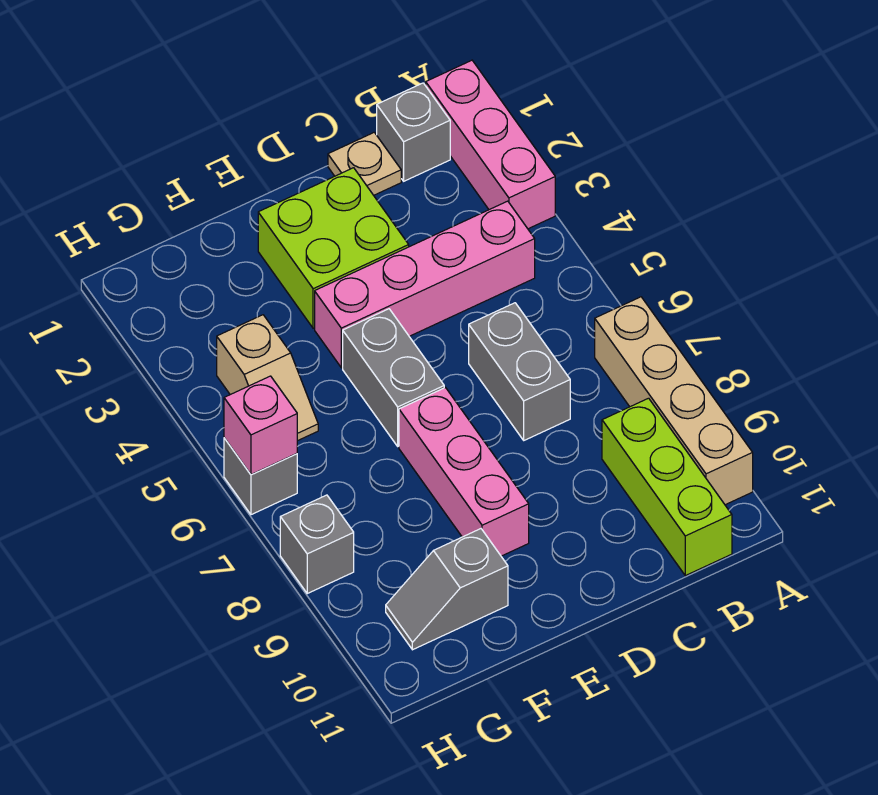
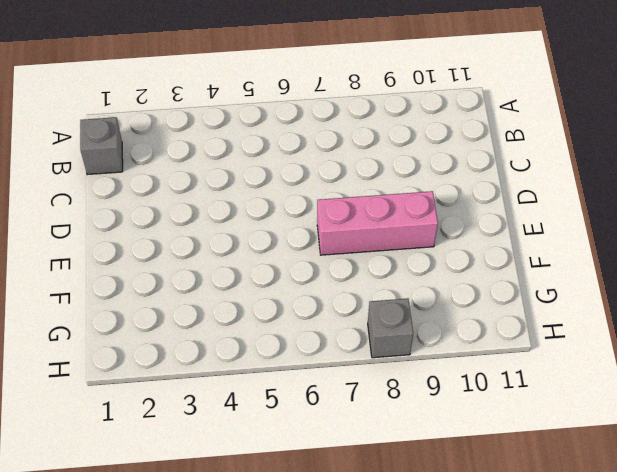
none -> pink brick A1:A3 level 1
none -> tan brick A7:A10 level 1
none -> pink brick B4:E4 level 1

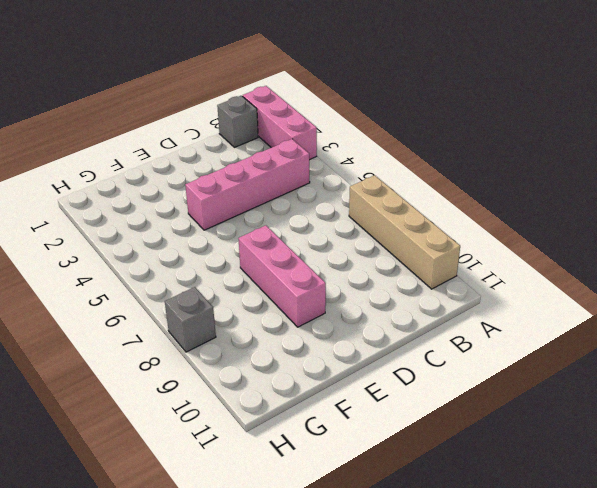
none -> lime brick B9:B11 level 1
none -> tan plate C1 level 1
none -> grey brick C6:C7 level 1

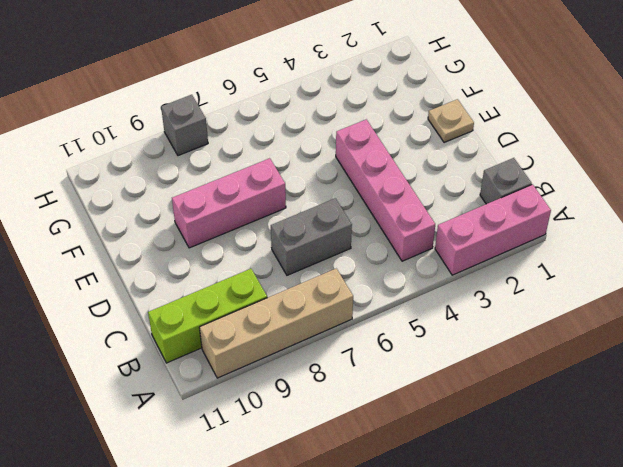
tan plate E1 level 1 -> tan plate C1 level 1
none -> lime brick D2:E3 level 1
none -> grey brick E5:E6 level 1
none -> grey slope F10:G10 level 1 top F

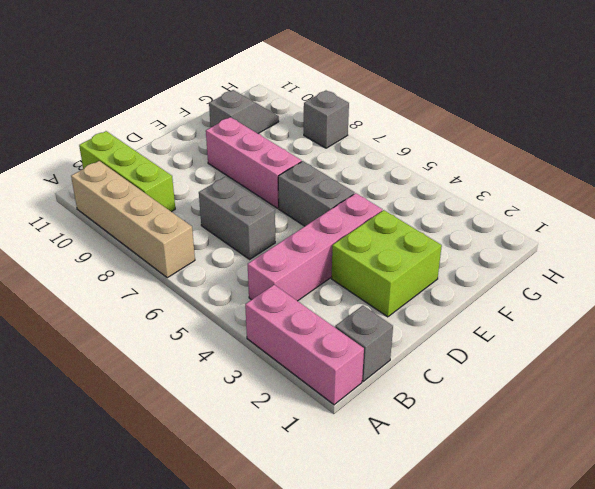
none -> tan plate C1 level 1
none -> tan slope G4:G5 level 1 top 4
none -> grey brick H6 level 1

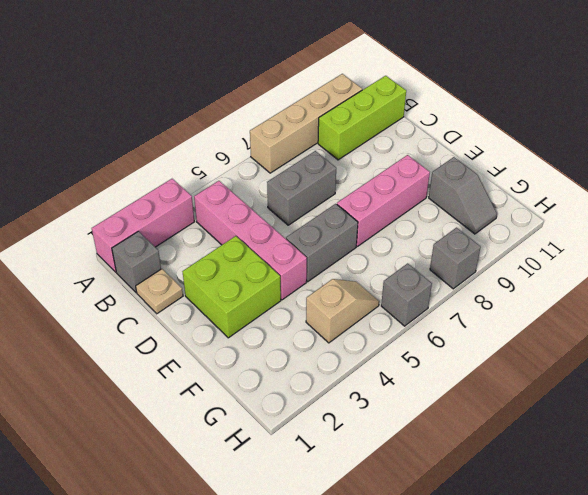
none -> pink brick H6 level 2

